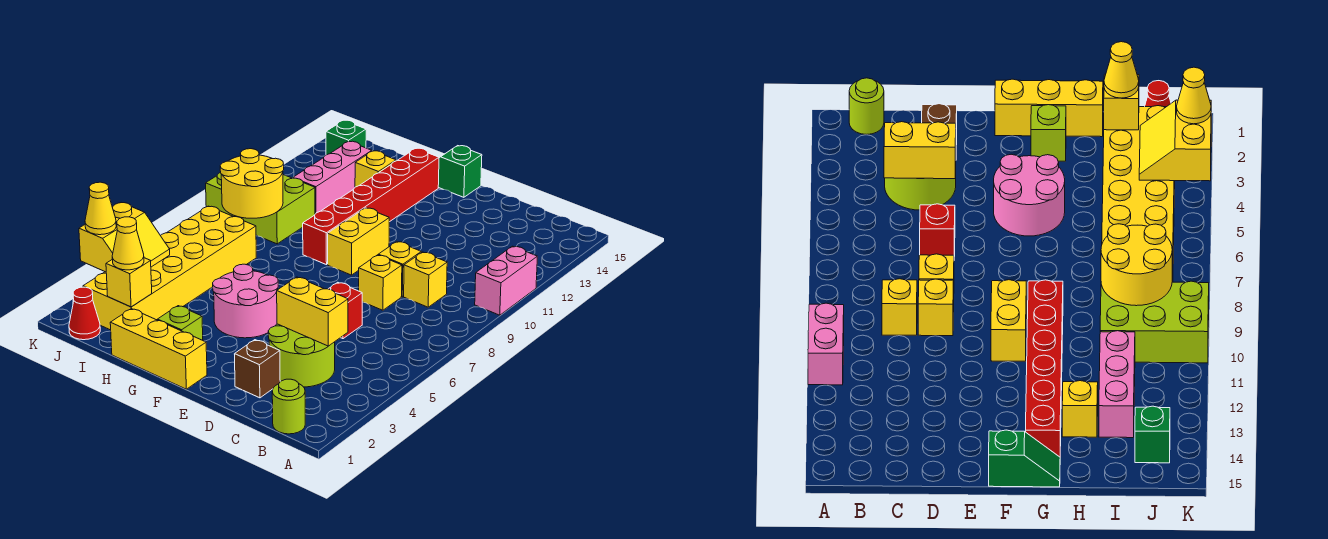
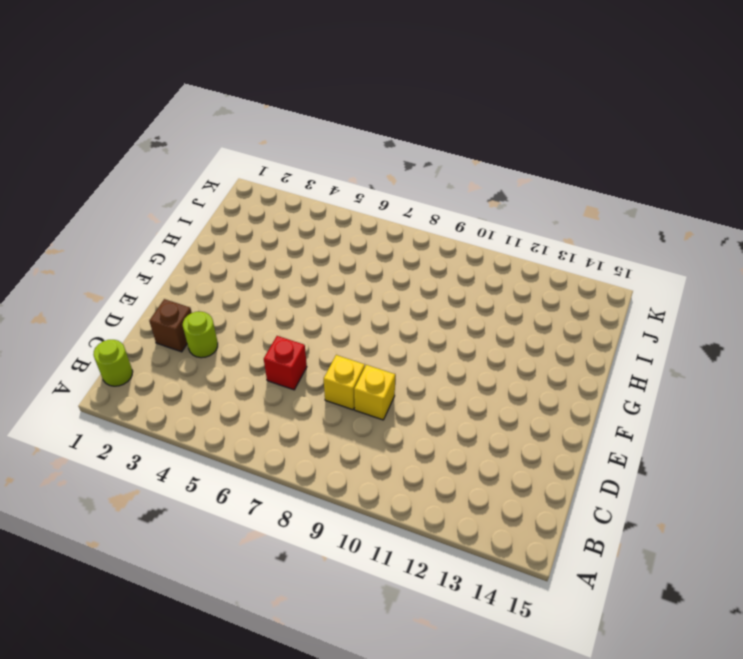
lime round brick D3 level 1 -> lime round brick C3:D4 level 1
none -> pink brick A10:A11 level 1
none -> yellow brick C9 level 1
none -> yellow brick F1:H1 level 1

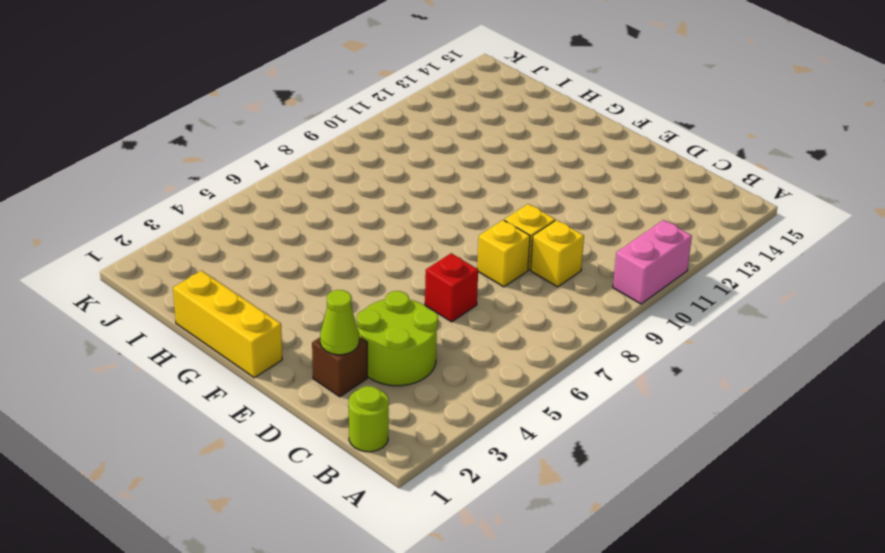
lime cone D2 level 2 -> none
none -> pink round brick F4:G5 level 1
none -> yellow brick F9:F10 level 1
none -> green slope F15:G15 level 1 top F

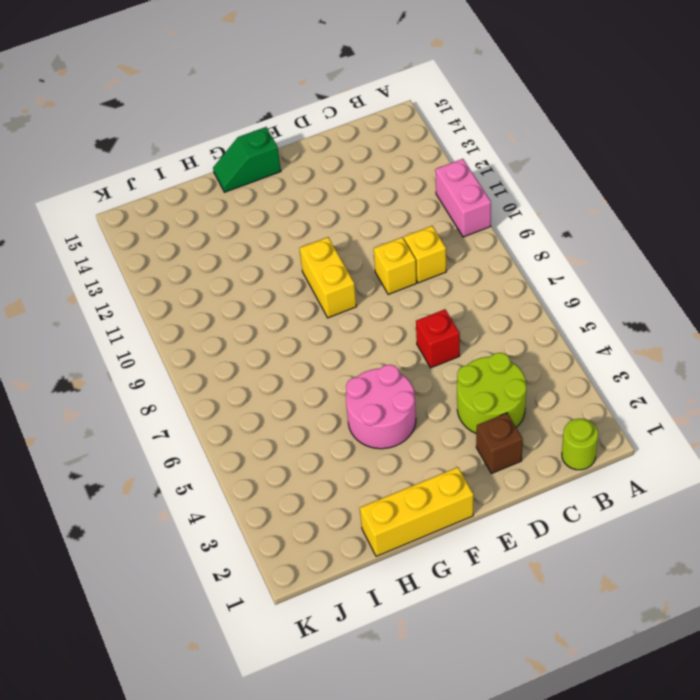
none -> yellow brick D8 level 1
none -> lime brick G2 level 1
none -> red brick G9:G14 level 1

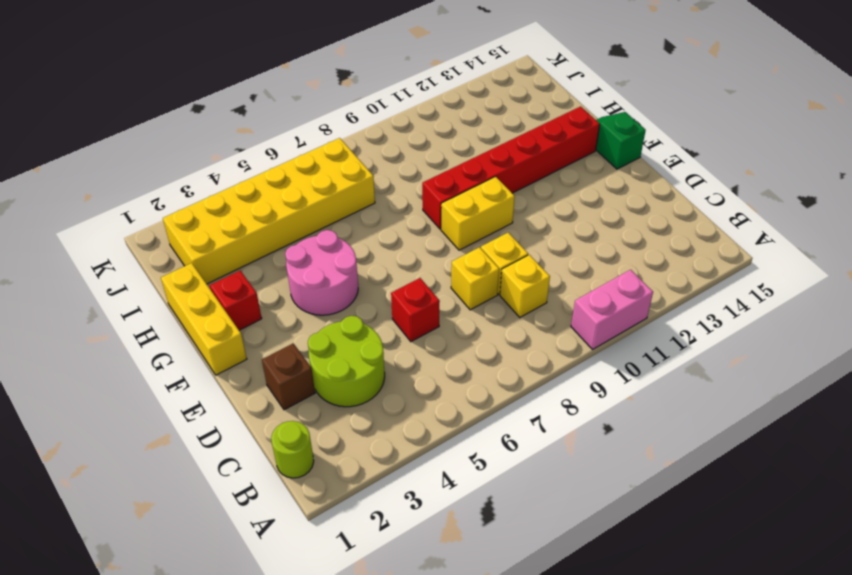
red brick G2 level 1 -> lime brick G2 level 1
none -> yellow brick H13 level 1
none -> lime brick I9:K10 level 1
none -> pink brick I11:I13 level 1

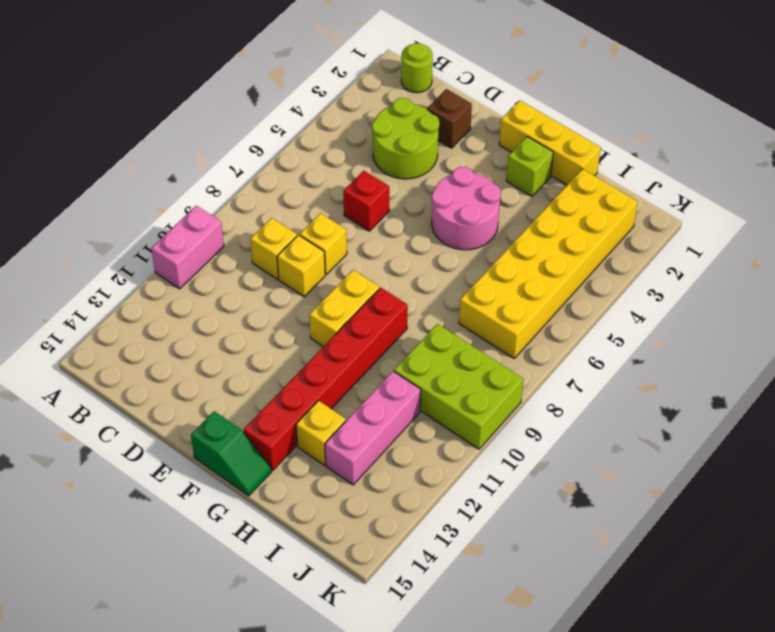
none -> red cone J1 level 1
none -> green brick J14 level 1
none -> yellow brick C4:D4 level 2

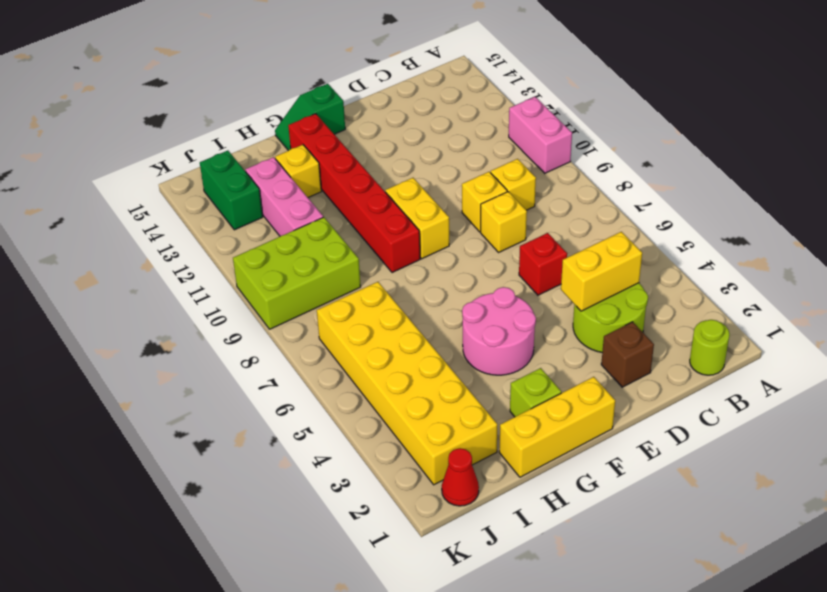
green brick J13:J14 level 1 -> green brick J14 level 1
none -> yellow brick I2 level 2
none -> yellow round brick I8:J9 level 2
none -> yellow slope J3:K4 level 2 top K

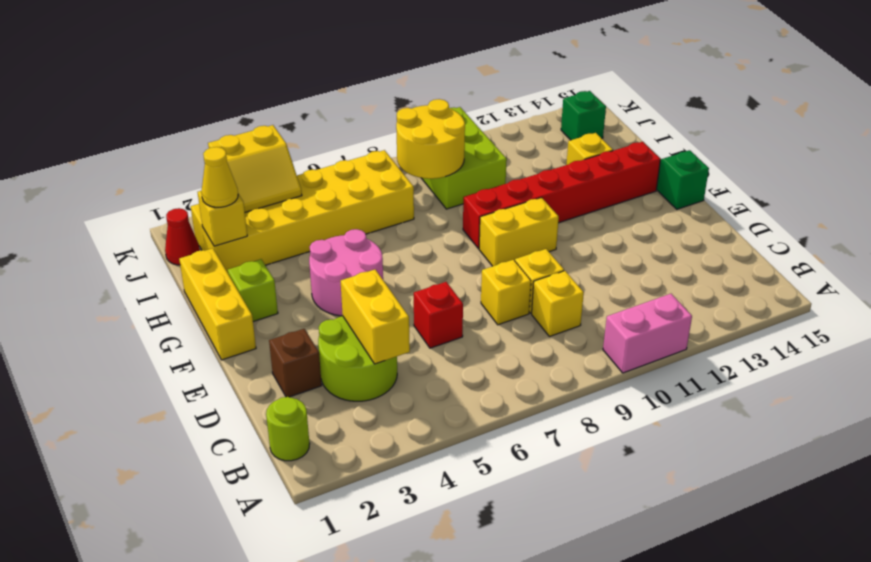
none -> pink brick I11:I13 level 1
none -> yellow cone K3 level 3

